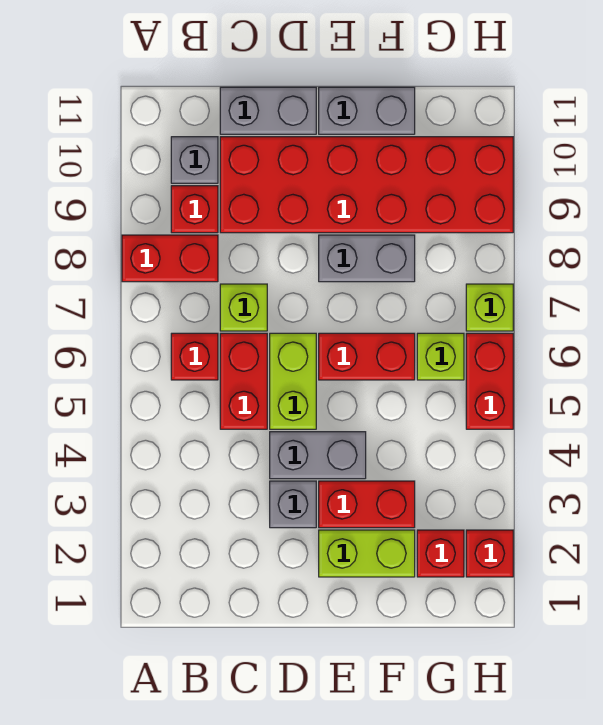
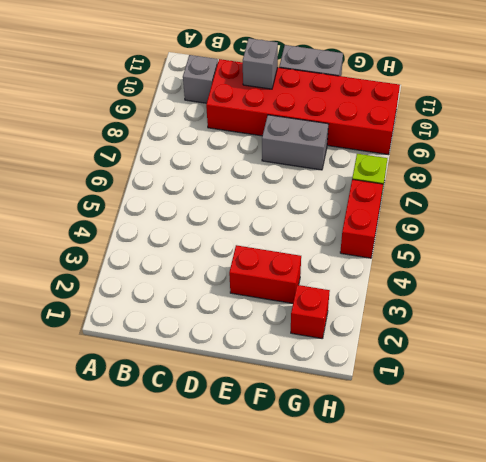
grey brick D10 level 2 -> grey brick D3 level 1
none -> red brick A8:B8 level 1
none -> red brick B6 level 1
none -> red brick B9 level 1

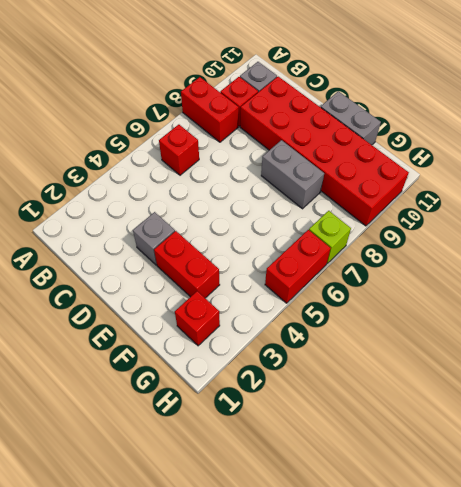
none -> red brick C5:C6 level 1
none -> lime brick C7 level 1
none -> grey brick C11:D11 level 1

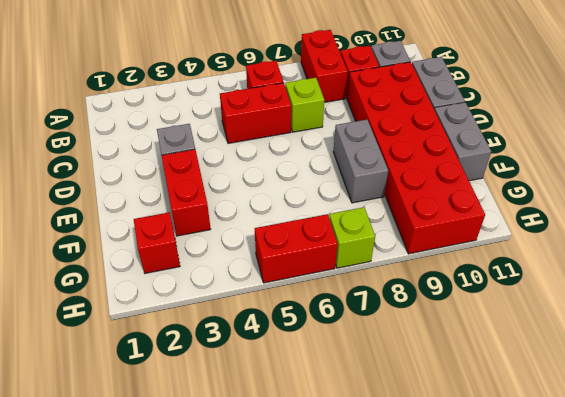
none -> grey brick D4:E4 level 1
none -> lime brick D5:D6 level 1
none -> lime brick E2:F2 level 1

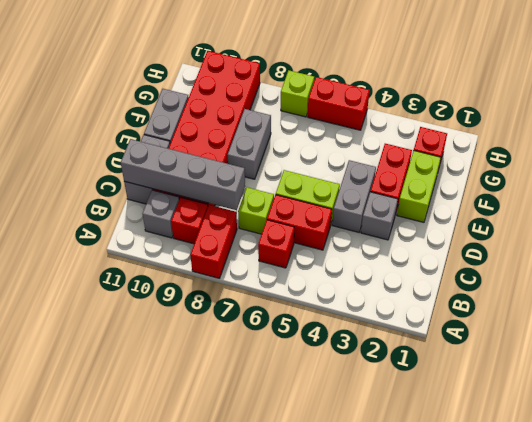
grey brick C8:C11 level 2 -> none
none -> red brick E6:F6 level 1
none -> lime brick G6 level 1
none -> red brick H2 level 1

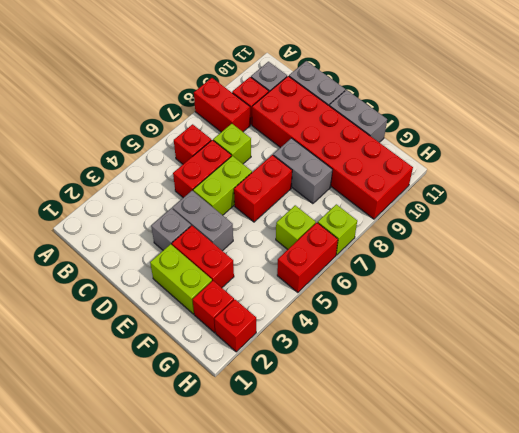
red brick E6:E7 level 1 -> red brick E6:F6 level 1

